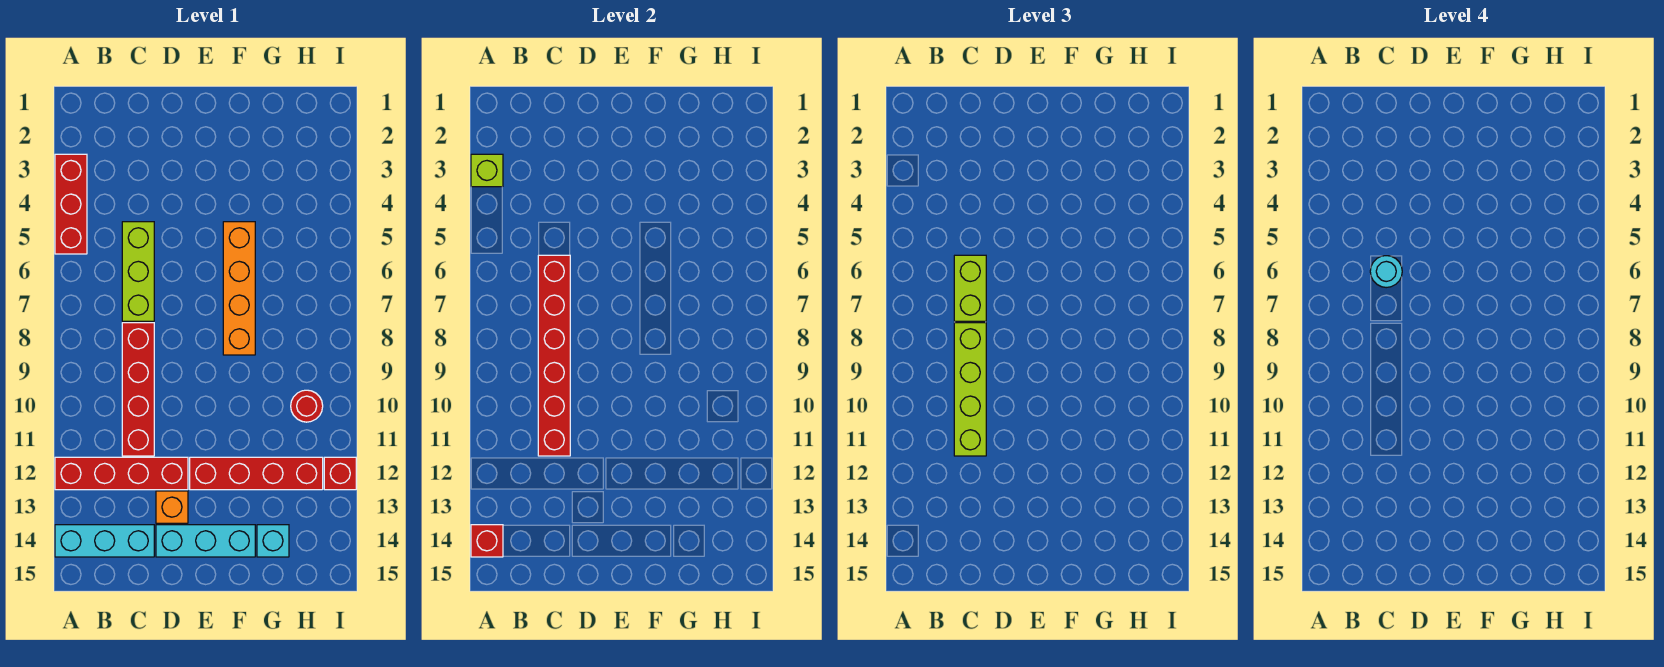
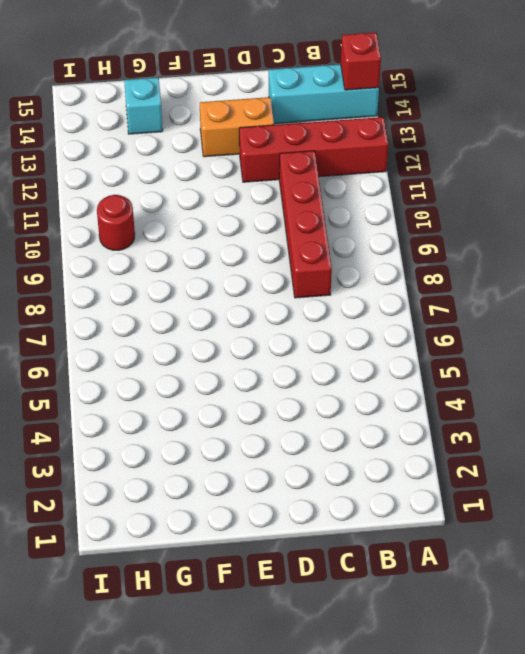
orange brick D13:E13 level 1 -> orange brick D13 level 1
none -> red brick A3:A5 level 1
none -> lime brick C5:C7 level 1
none -> cyan brick D14:F14 level 1

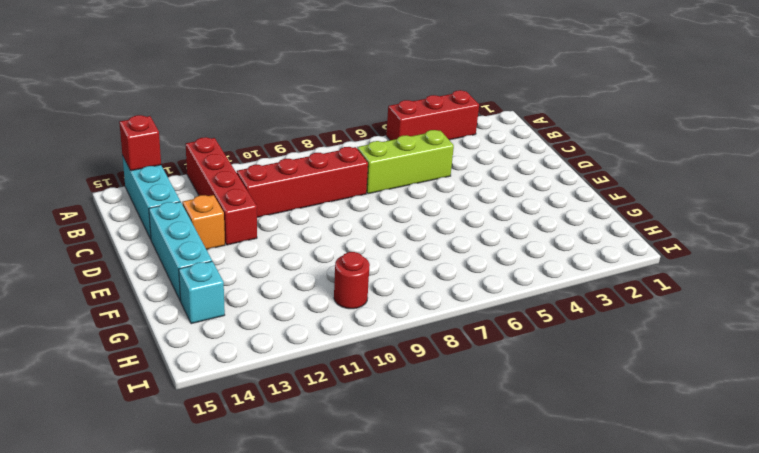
none -> red brick E12:H12 level 1
none -> orange brick F5:F8 level 1
none -> red brick I12 level 1

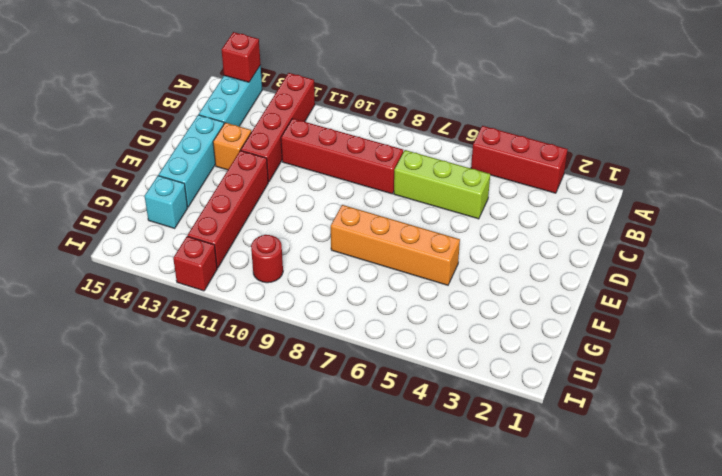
none -> lime brick A3 level 2
none -> red brick C6:C11 level 2
none -> lime brick C6:C7 level 3

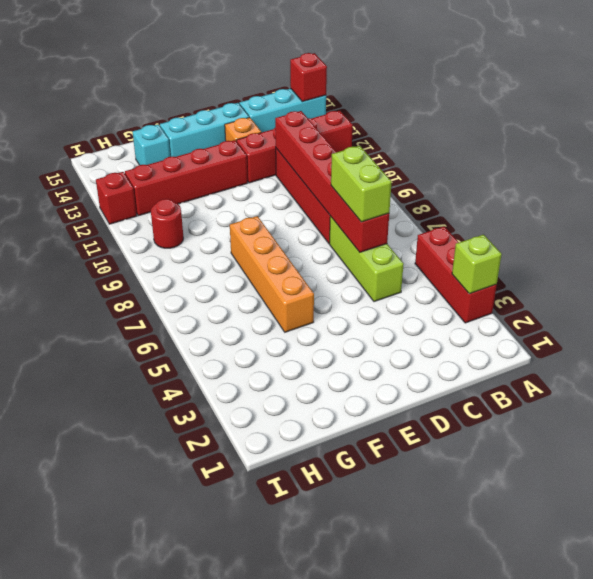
none -> lime brick C8:C11 level 3
none -> cyan round brick C6 level 4

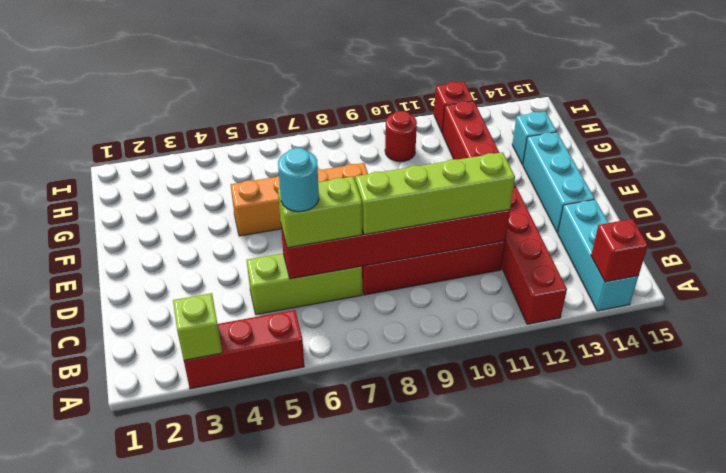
none -> orange brick D13 level 1

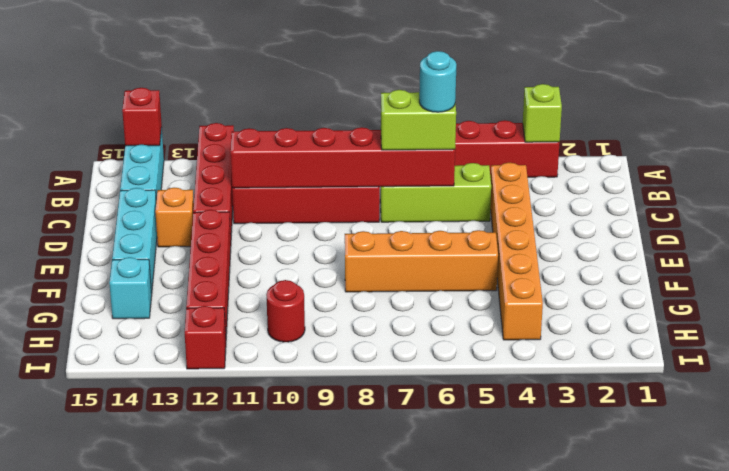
orange brick C4:H4 level 1 -> none
none -> lime brick C8:C11 level 3

